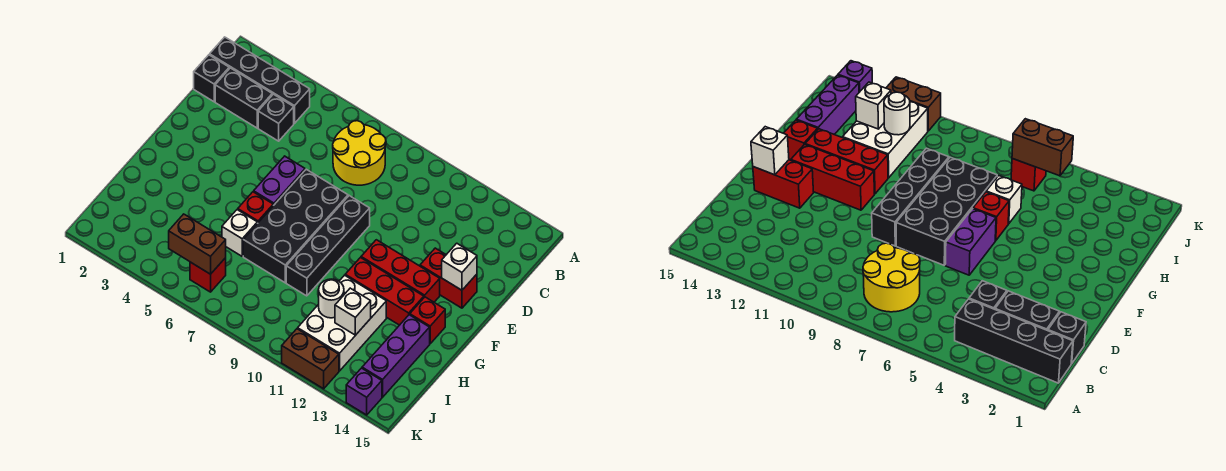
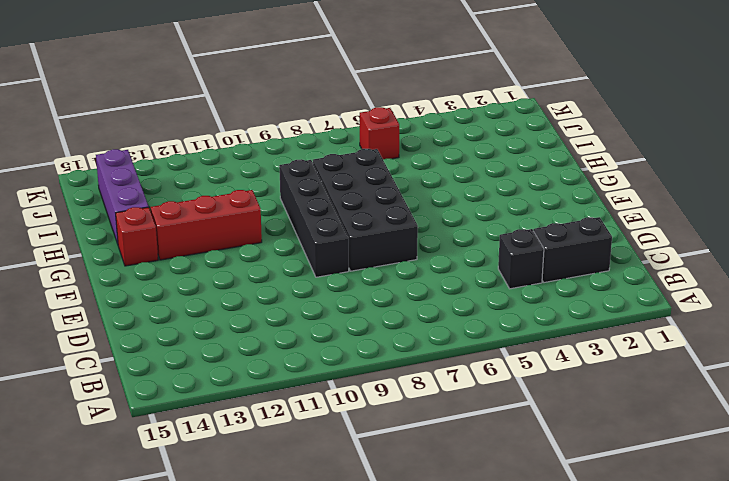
none -> black brick B1:B4 level 1
none -> yellow round brick B7:C8 level 1
none -> black brick C1 level 1

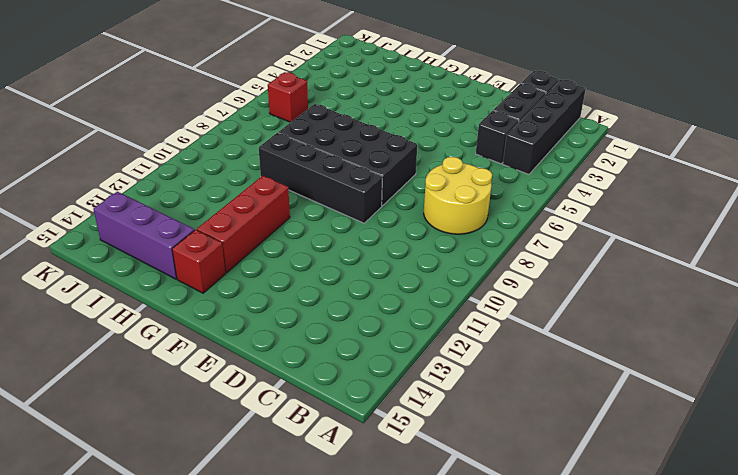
none -> purple brick E6:F6 level 1
none -> red brick E13:E14 level 1
none -> red brick F11:F13 level 1

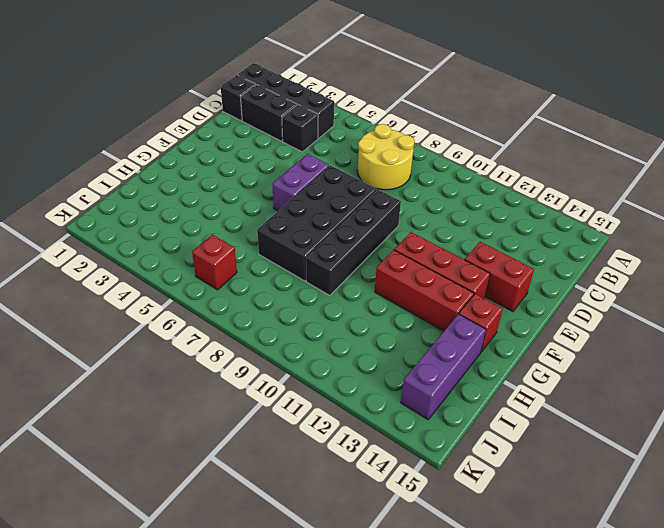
none -> red brick G6 level 1
none -> white brick H6 level 1
none -> white brick H11:J12 level 1

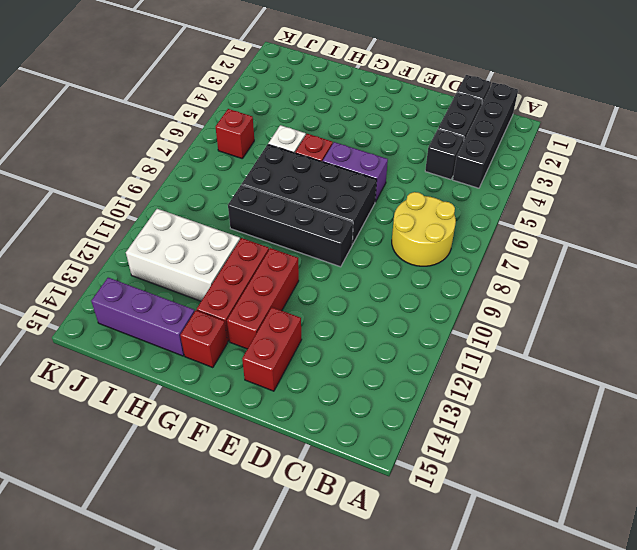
none -> brown brick K11:K12 level 1
none -> purple brick K14 level 1
none -> white brick E14 level 2

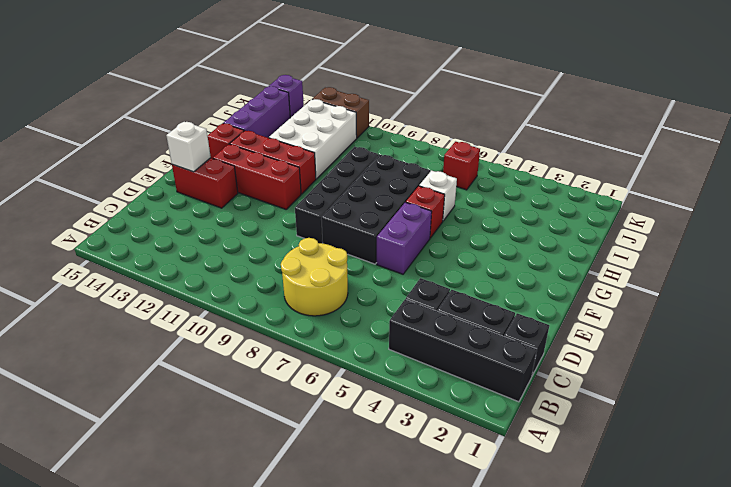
none -> white round brick I11 level 2
none -> white brick I12 level 2
none -> brown brick J5:J6 level 2

